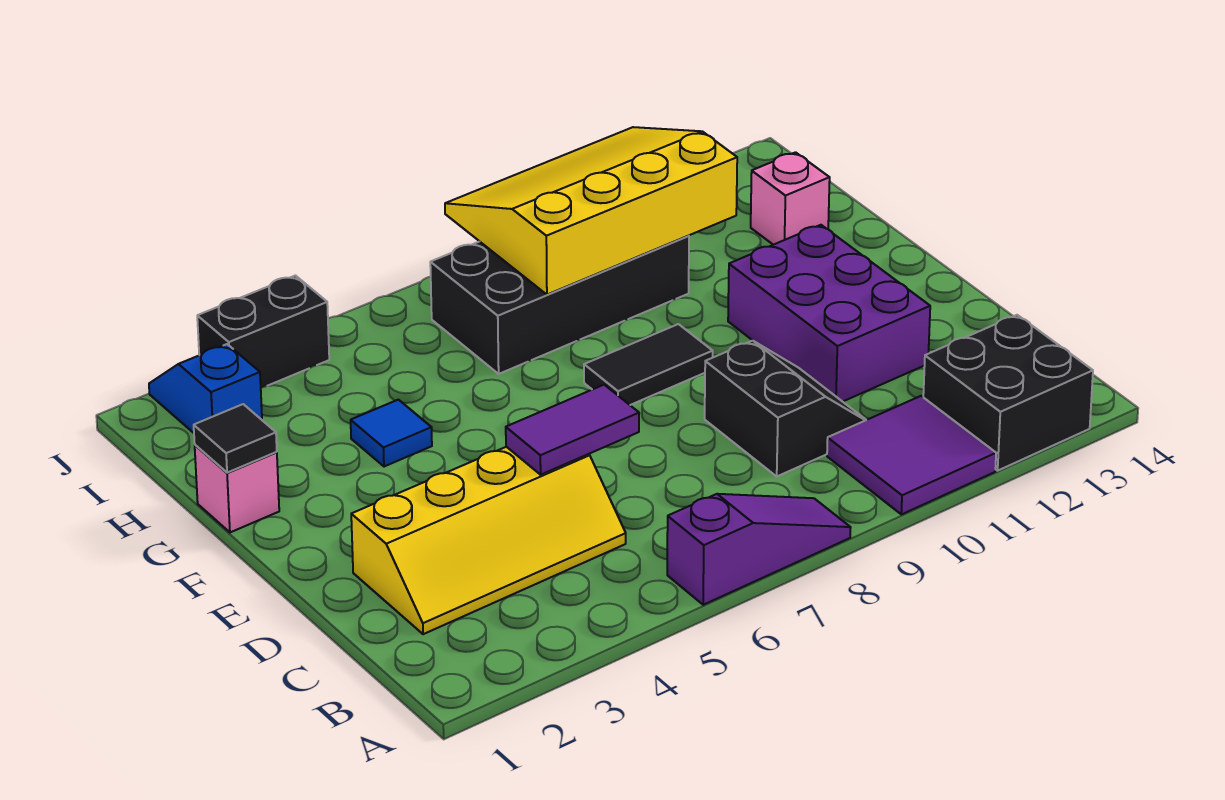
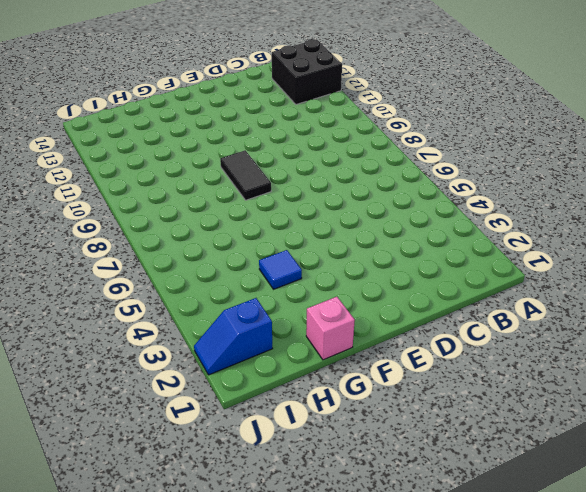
none -> purple slope A6:A8 level 1 top 6
none -> purple tile A10:B11 level 1
none -> yellow slope C2:D5 level 1 top D

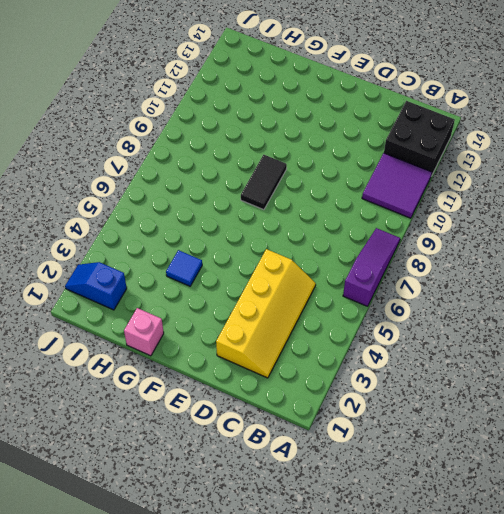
none -> black slope C9:D10 level 1 top 9
none -> purple brick D11:F12 level 1
none -> black brick H7:I10 level 1

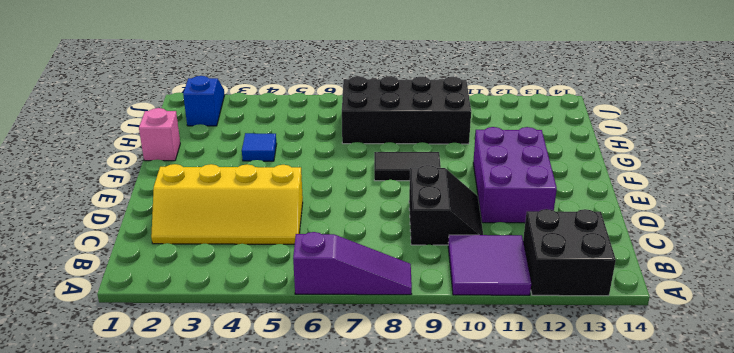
none -> pink brick H13 level 1
none -> black brick J3:J4 level 1
none -> purple tile D5:D6 level 2

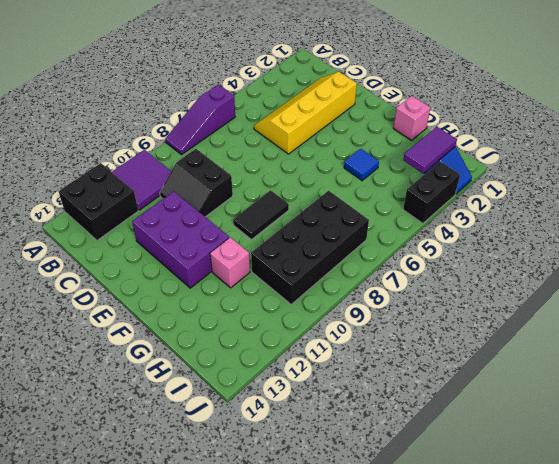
pink brick G11 level 1 -> pink brick H13 level 1
purple tile I2:I3 level 2 -> purple tile D5:D6 level 2
none -> black tile G1 level 2
none -> yellow slope H8:J11 level 2 top H

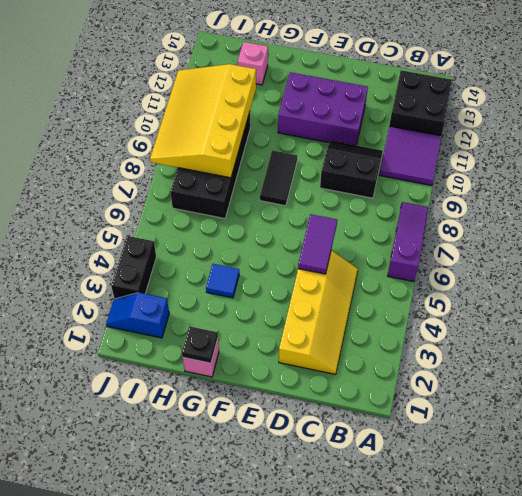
black plate G1 level 2 -> black tile G1 level 2

